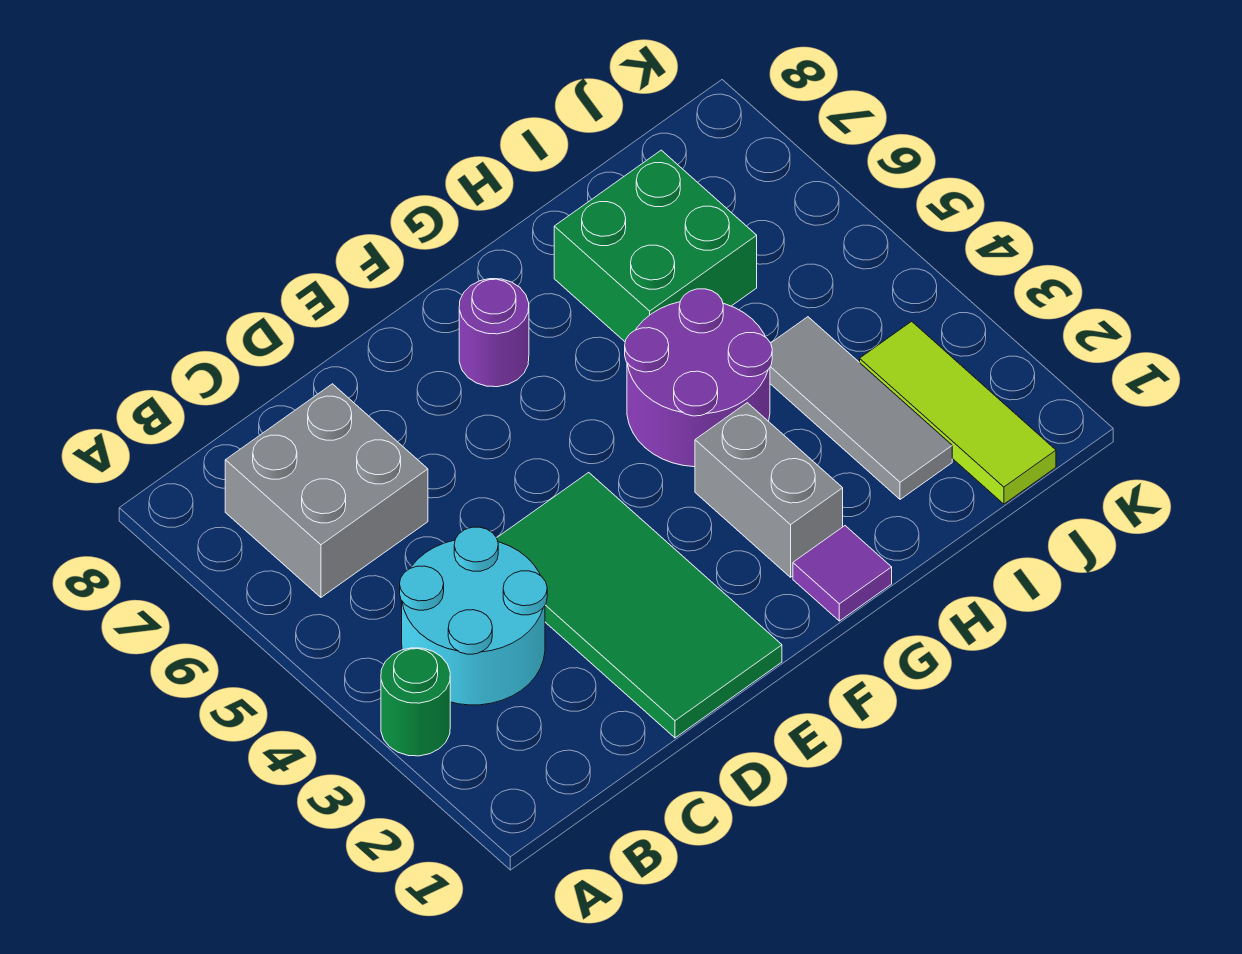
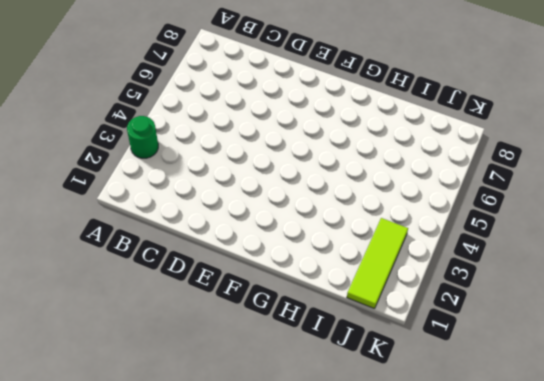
none -> cyan round brick B3:C4 level 1
none -> grey brick B6:C7 level 1

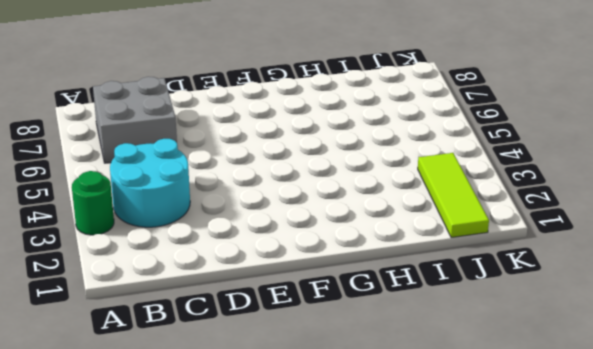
none -> green tile D1:E4 level 1
none -> purple round brick F7 level 1

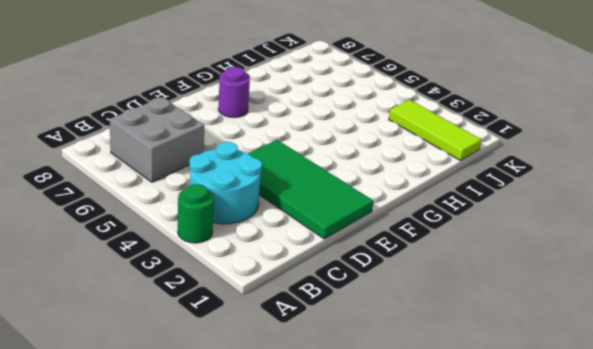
none -> purple tile G1 level 1
none -> grey brick G2:G3 level 1

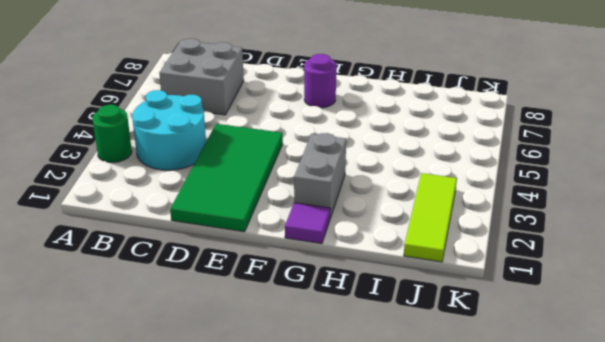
none -> purple round brick G4:H5 level 1
none -> green brick H6:I7 level 1

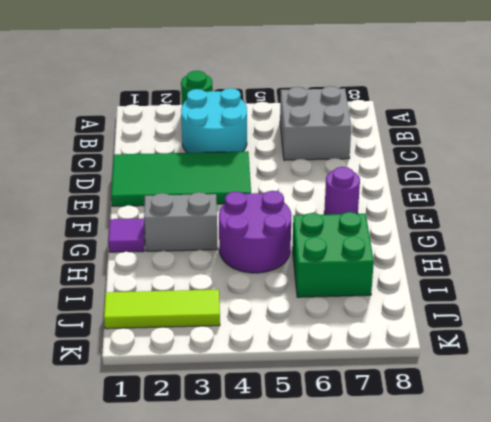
none -> grey tile I2:I4 level 1

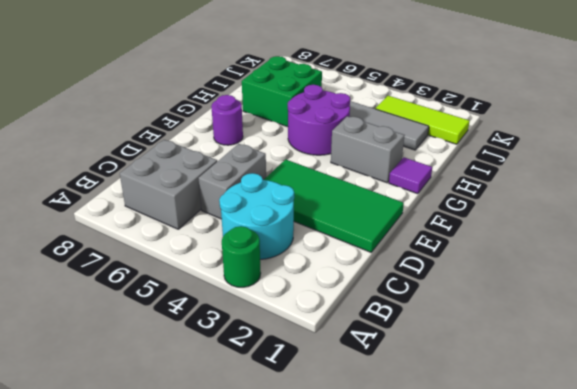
grey brick C5:D5 level 1 -> none

